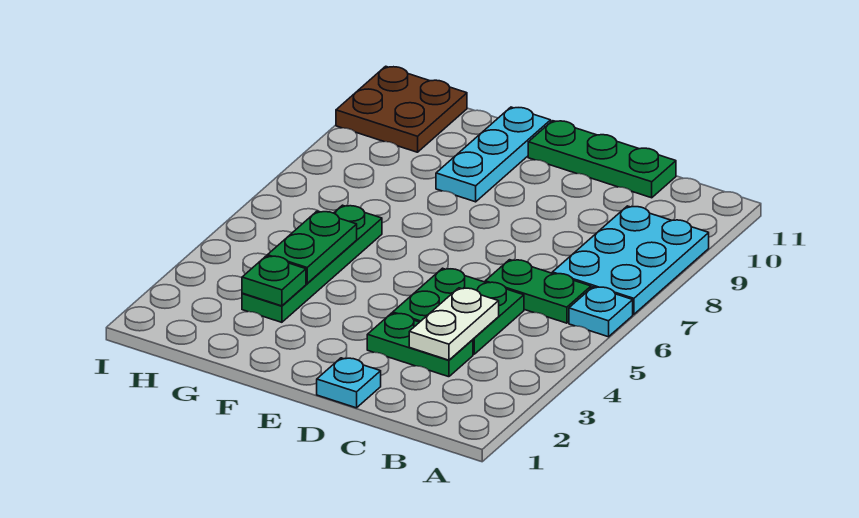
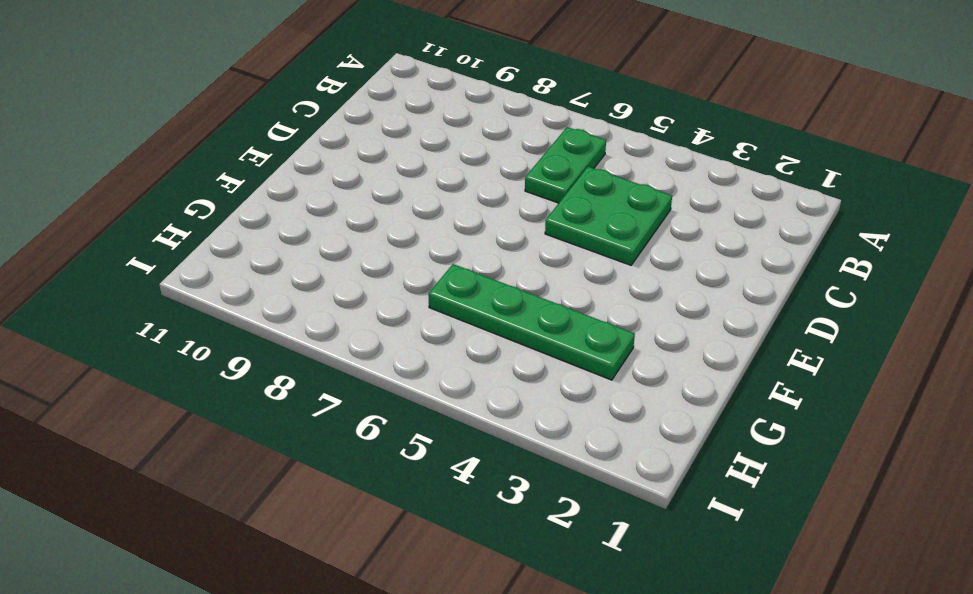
none -> cyan plate A6 level 1
none -> cyan plate A7:B9 level 1
none -> green plate C3:D3 level 1

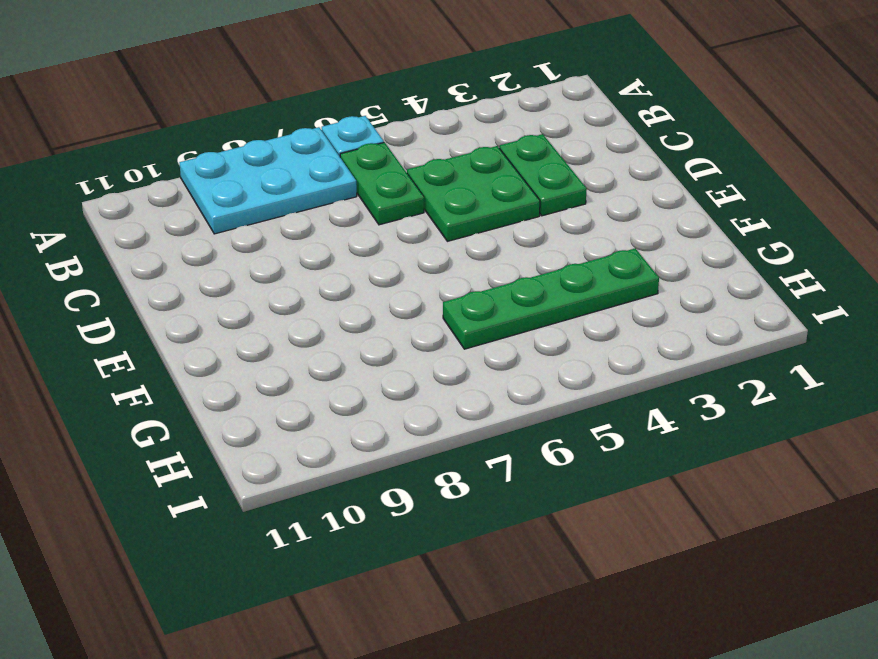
none -> green plate C11:E11 level 1
none -> cyan plate D1 level 1
none -> cyan plate F9:F11 level 1

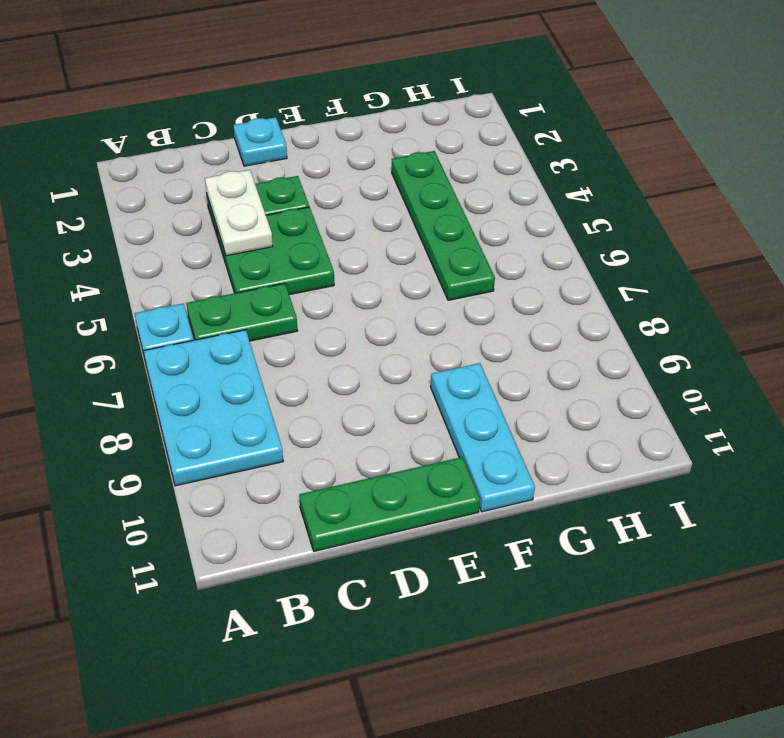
none -> brown plate H10:I11 level 1
none -> green plate G3 level 2
none -> green plate G4:G5 level 2

